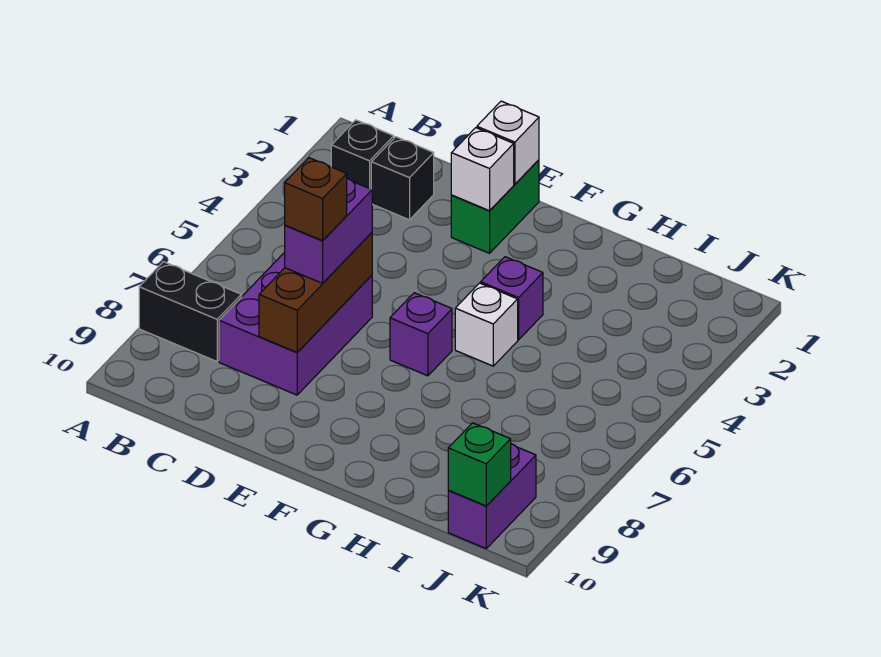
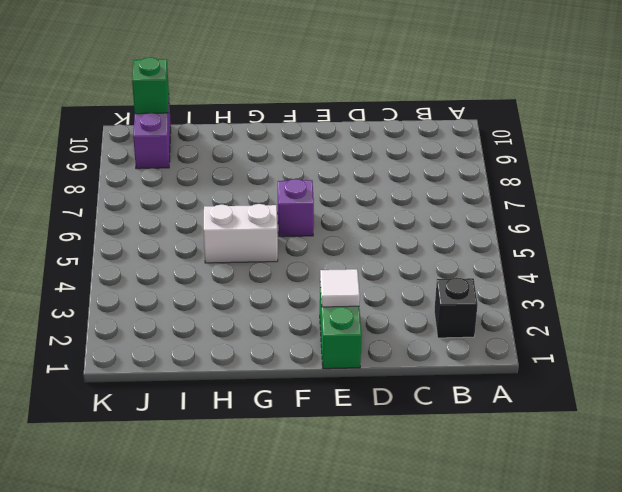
white tile E2 level 2 -> white brick E2 level 2
white brick G5:H5 level 1 -> white brick G5 level 1
none -> black brick A8:B8 level 1
none -> black brick C2 level 1
none -> purple brick C6:D8 level 1

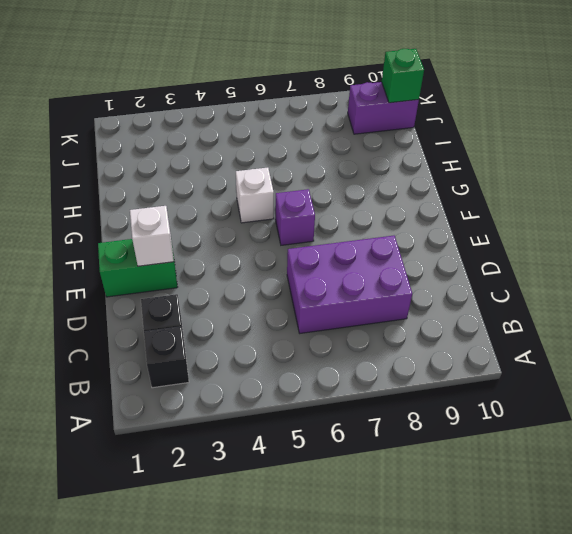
none -> black brick A8:B8 level 1
none -> purple brick G4 level 1
none -> brown brick D6:D8 level 2

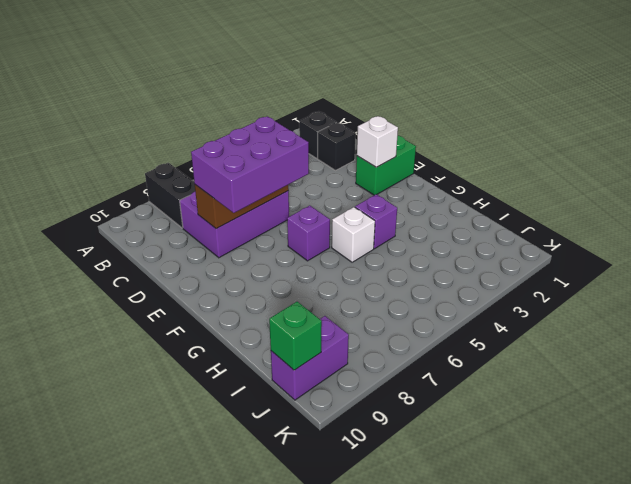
purple brick D6:E8 level 3 -> purple brick D6:D7 level 3
none -> white brick E1 level 2
none -> brown brick D7 level 4

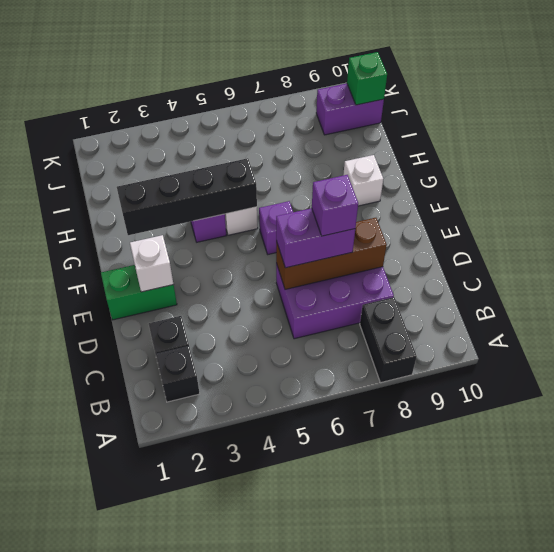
purple brick D7 level 4 -> brown brick D7 level 4
black brick G2:G5 level 2 -> none
white brick G9 level 1 -> white brick E1 level 2

